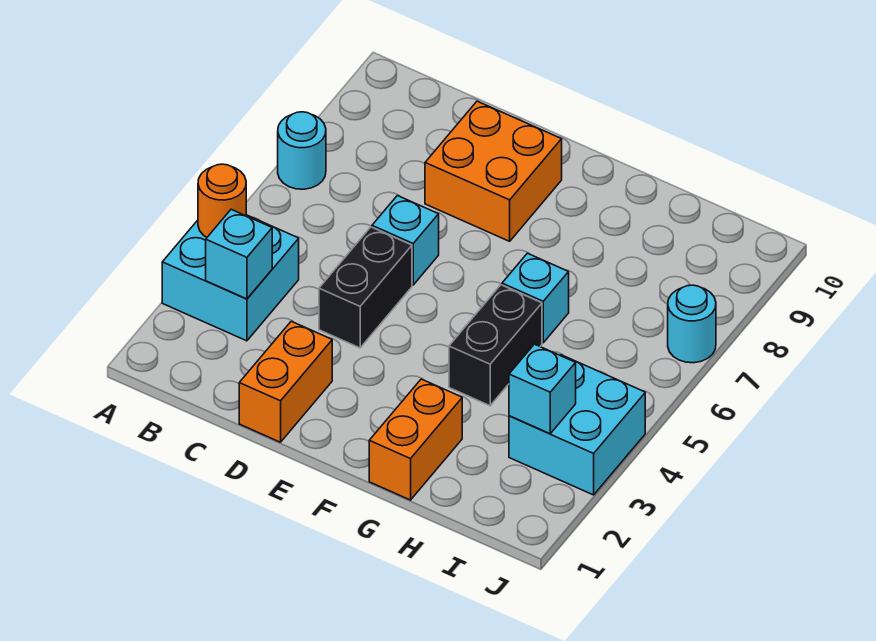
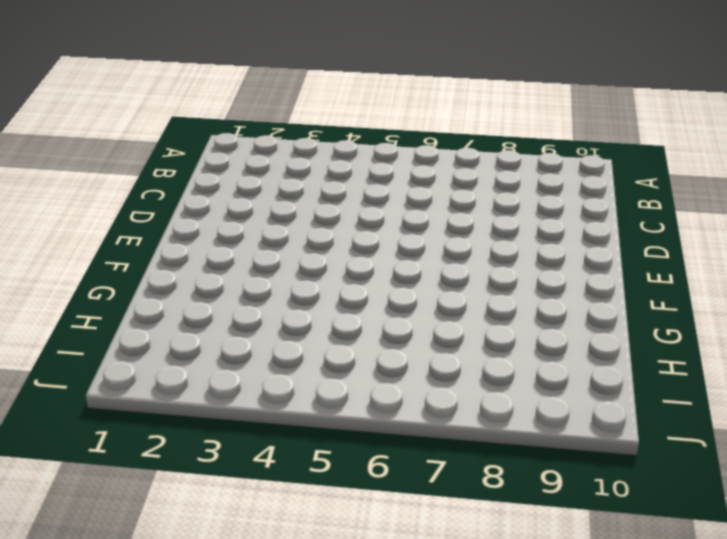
none -> cyan brick A3:B4 level 1
none -> cyan round brick A7 level 1
none -> orange brick D1:D2 level 1

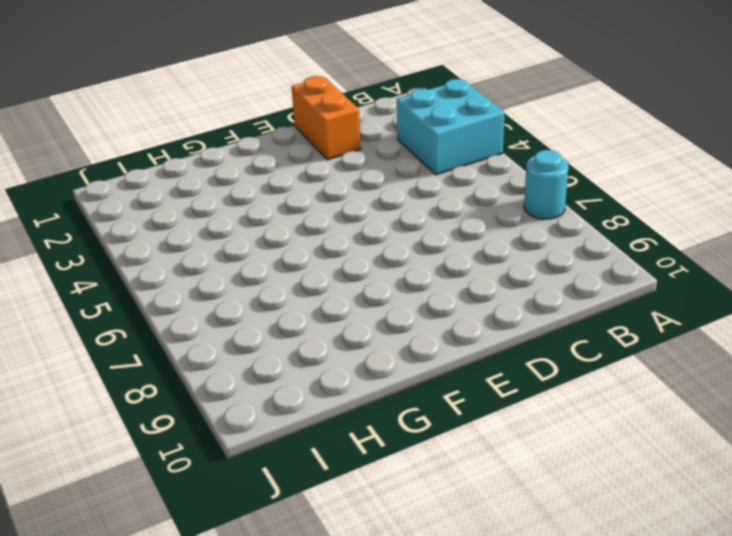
none -> black brick D4:D5 level 1
none -> cyan brick D6 level 1
none -> orange brick D8:E9 level 1

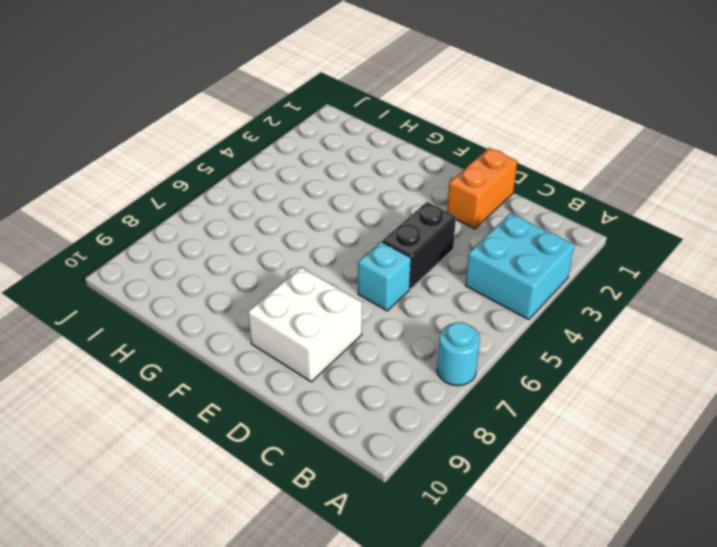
white brick D8:E9 level 1 -> orange brick D8:E9 level 1
none -> orange brick G1:G2 level 1
none -> black brick G4:G5 level 1
none -> cyan brick G6 level 1

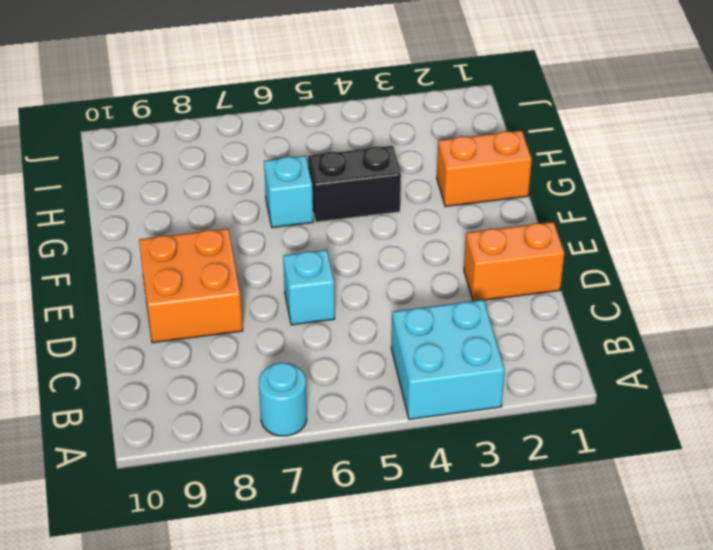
none -> black brick D4:D5 level 1
none -> cyan brick I3:J4 level 1
none -> cyan round brick J7 level 1

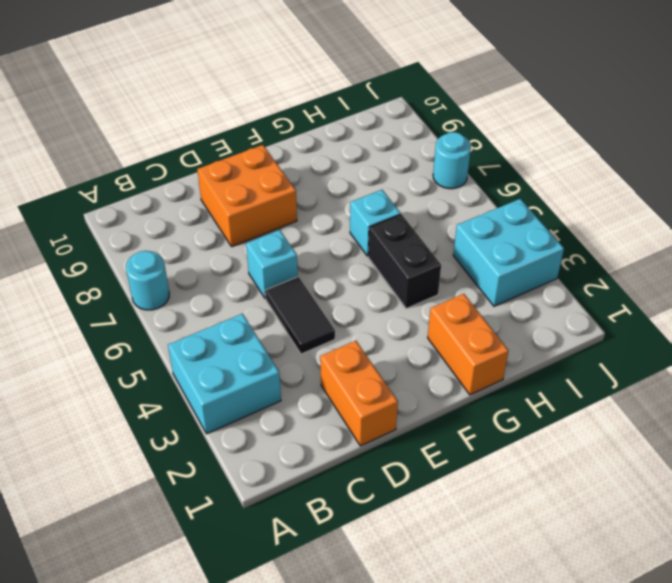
black tile D4:D5 level 1 -> black brick D4:D5 level 1
none -> orange round brick A4 level 2
none -> cyan brick B3 level 2
none -> cyan brick I3 level 2

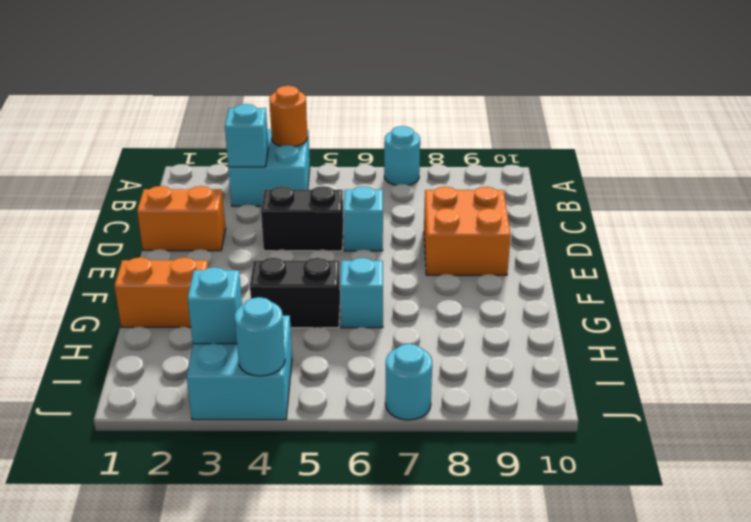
cyan round brick J4 level 2 -> none

